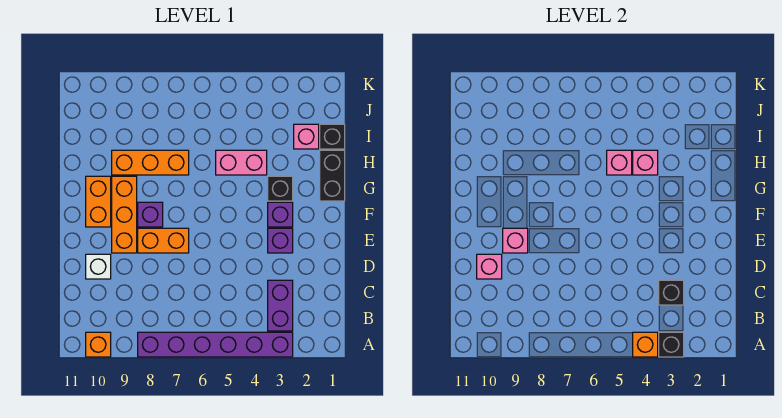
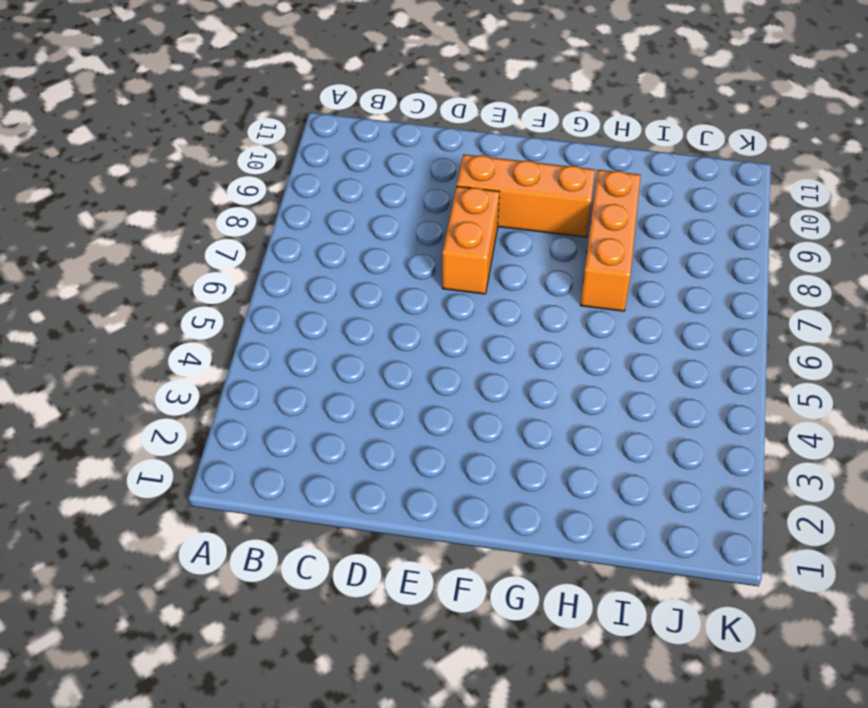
none -> purple brick A3:A8 level 1
none -> orange brick A10 level 1
none -> purple brick B3:C3 level 1

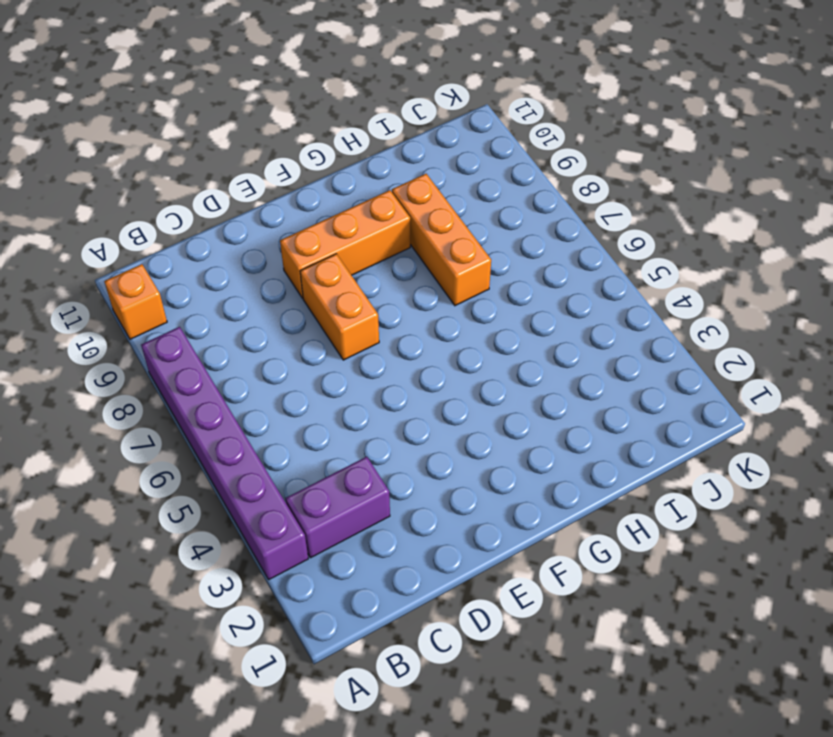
none -> white brick D10 level 1
none -> purple brick E3 level 1
none -> purple brick F3 level 1

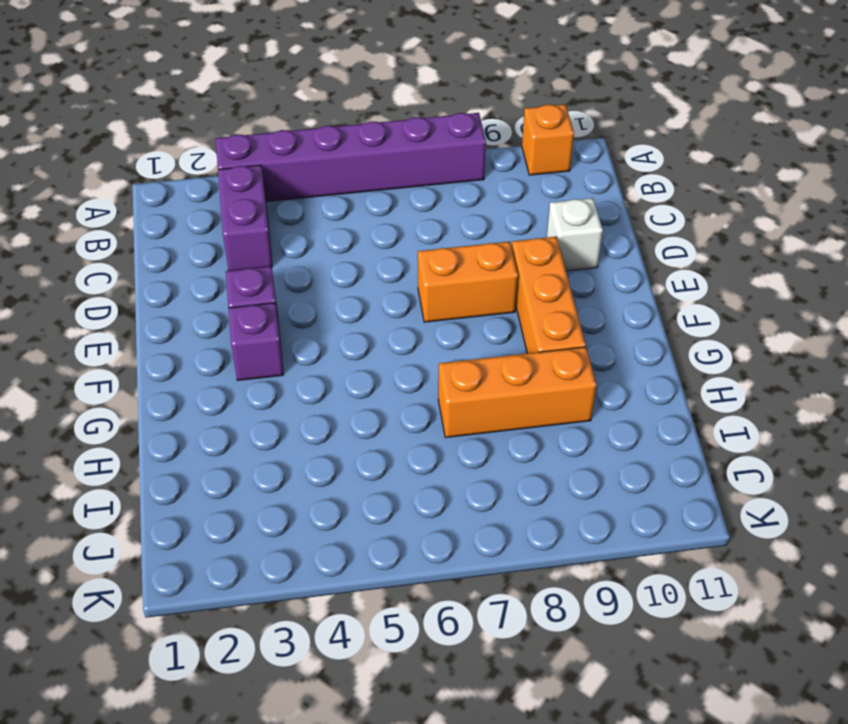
none -> purple brick F8 level 1
none -> orange brick F10:G10 level 1
none -> black brick G1:H1 level 1

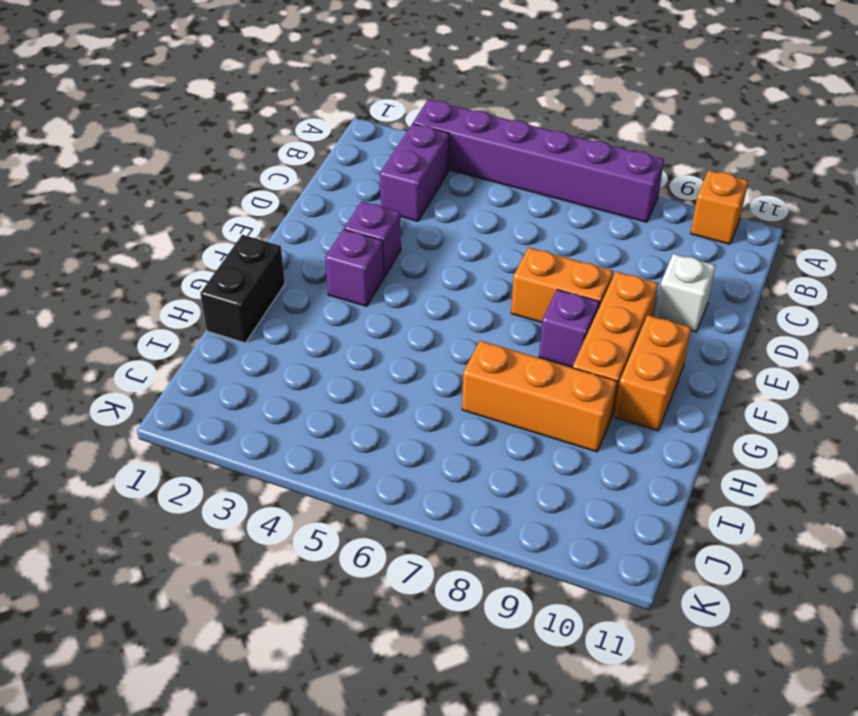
none -> black brick G3 level 1
none -> pink brick H4:H5 level 1
none -> black brick I1 level 1

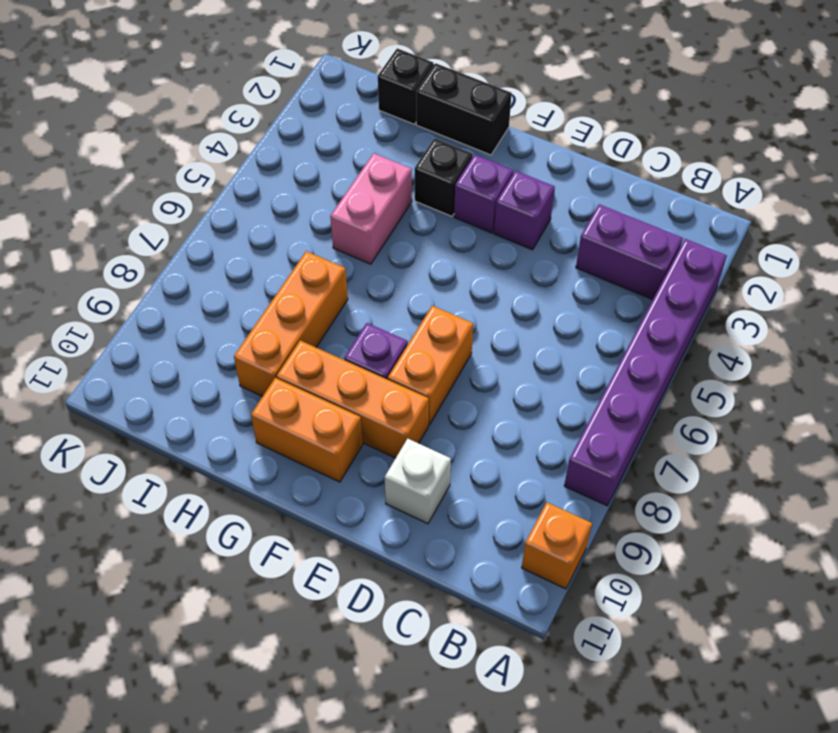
none -> pink brick I2 level 1
none -> black brick A3 level 2
none -> orange brick A4 level 2

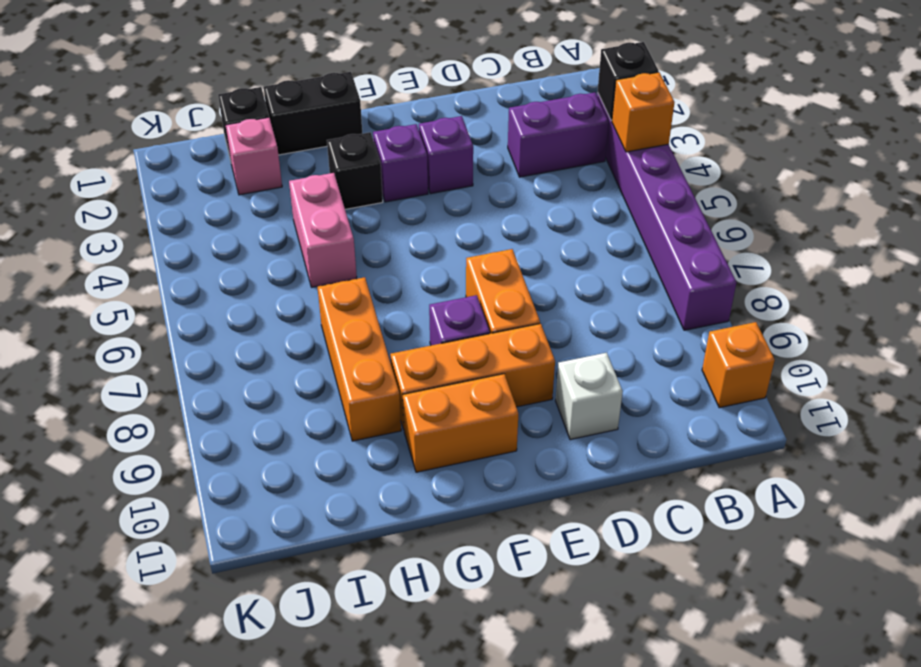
none -> black brick C3 level 2
none -> pink brick D10 level 2
none -> pink brick E9 level 2

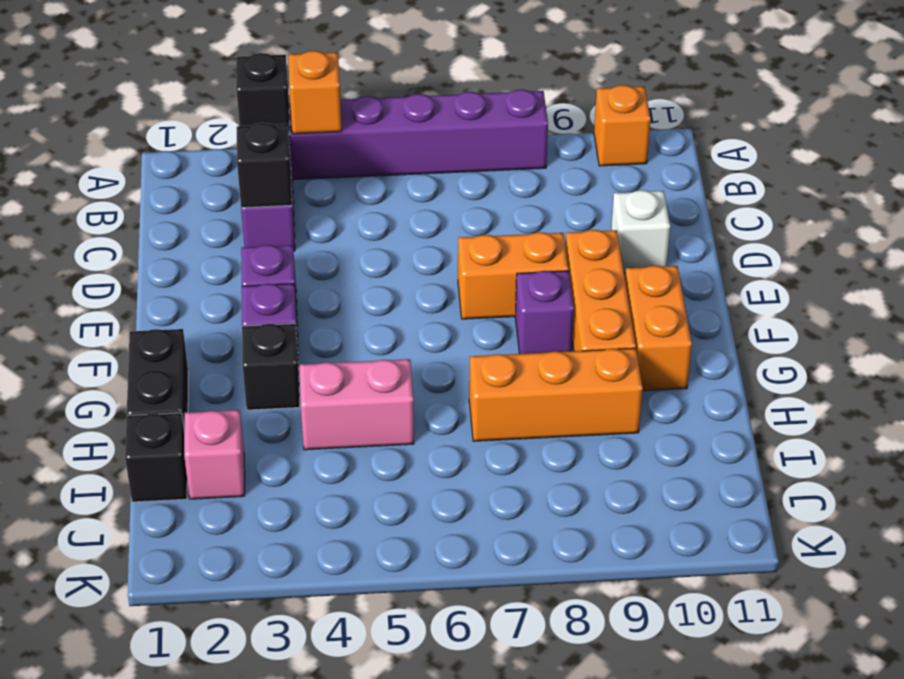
none -> pink brick D10 level 2
none -> pink brick E9 level 2
none -> pink brick H4 level 2

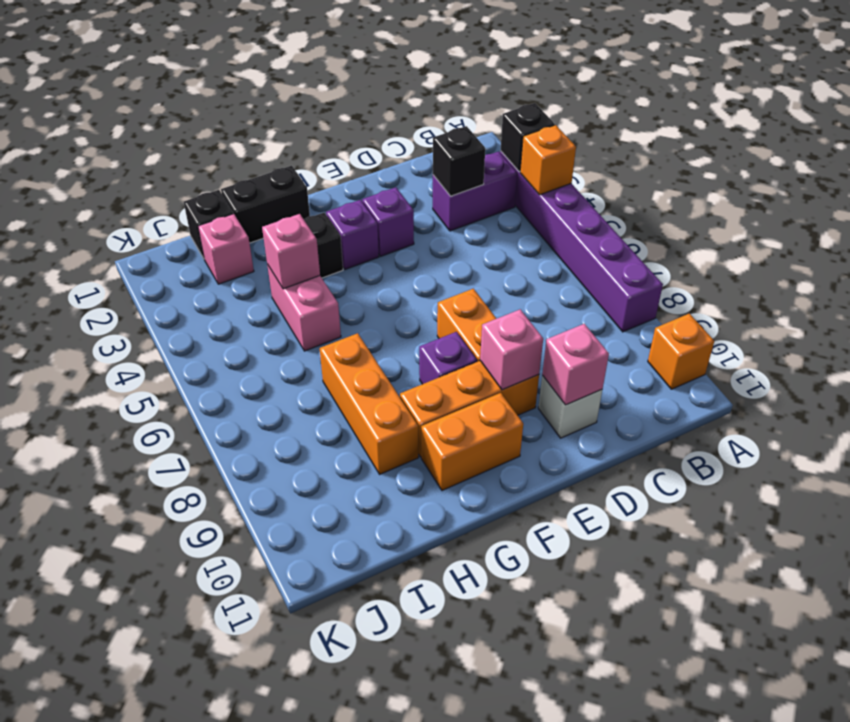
none -> pink brick H5 level 2

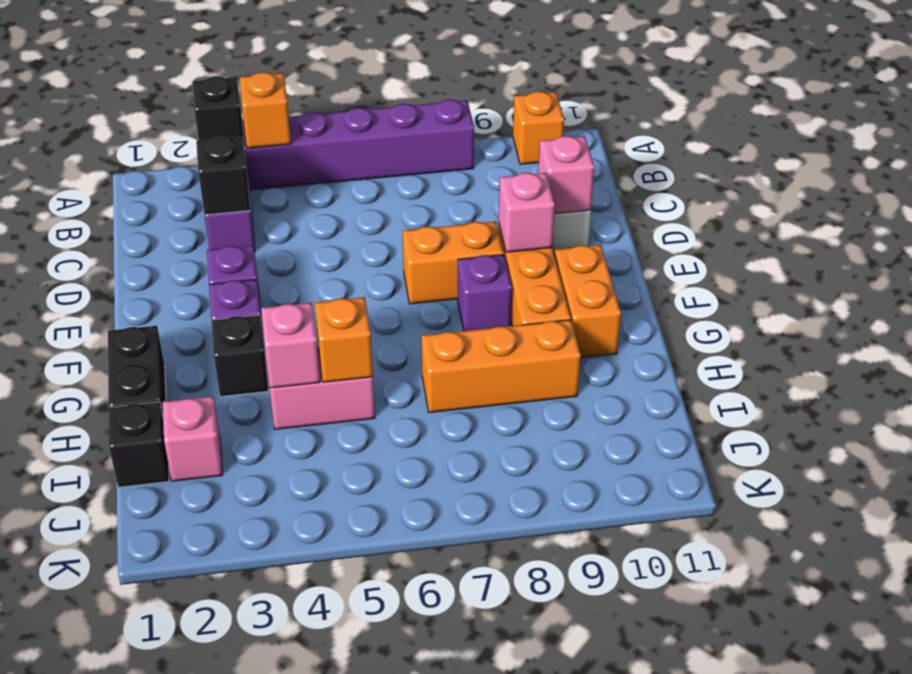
orange brick H5 level 2 -> pink brick H5 level 2

